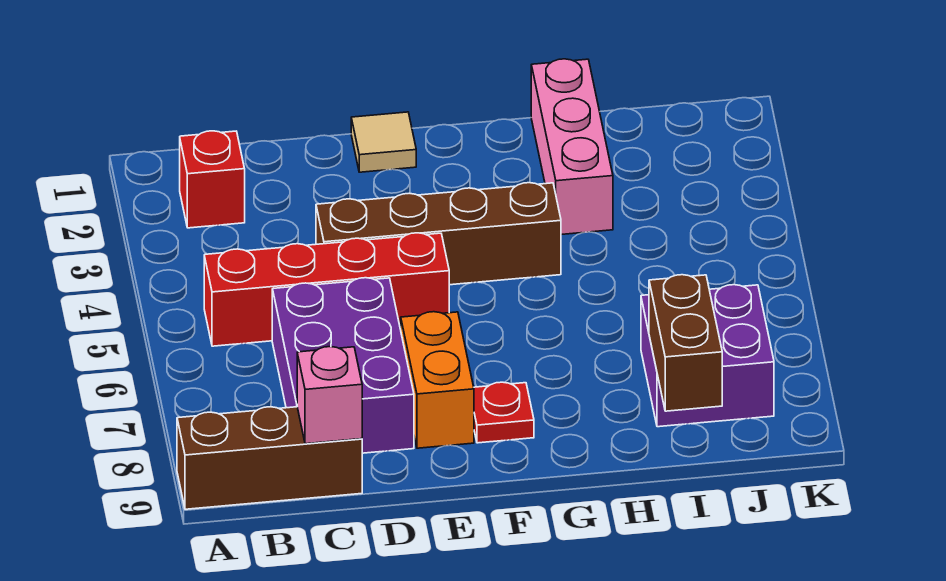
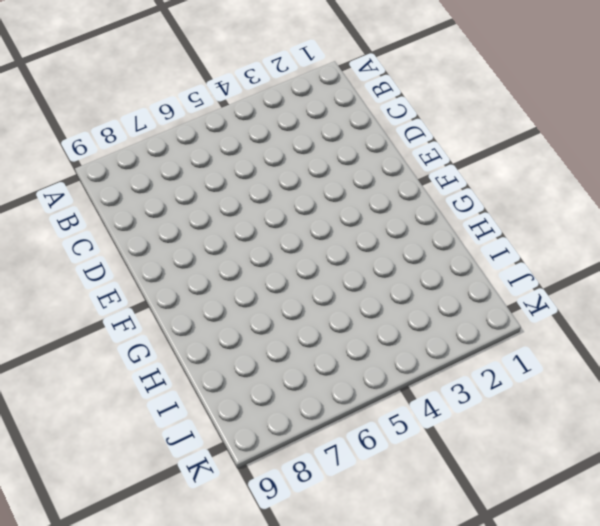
none -> brown brick A9:C9 level 1
none -> red brick B2 level 1
none -> red brick B5:E5 level 1

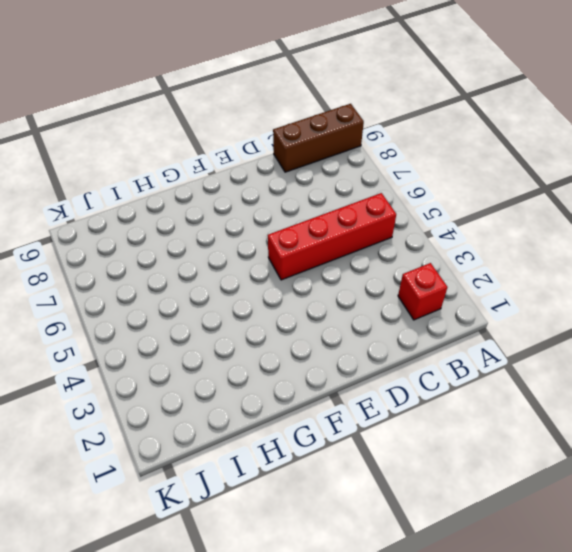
none -> purple brick C6:D8 level 1
none -> brown brick D4:G4 level 1
none -> tan tile E1 level 1

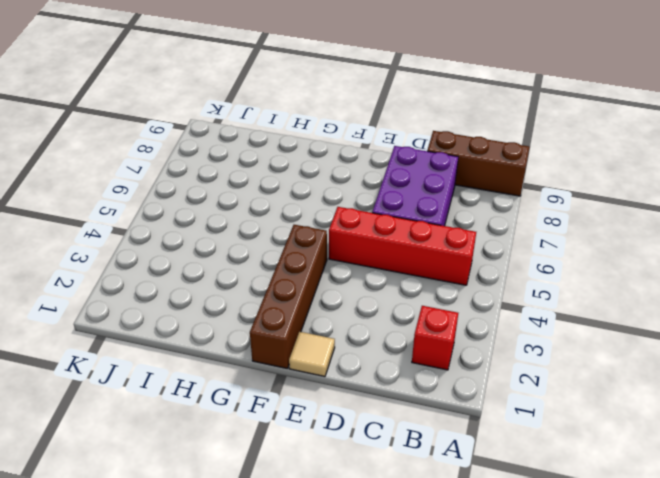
brown brick F1:F4 level 1 -> brown brick D4:G4 level 1
none -> orange brick E7:E8 level 1
none -> red plate F8 level 1
none -> pink brick H1:H3 level 1

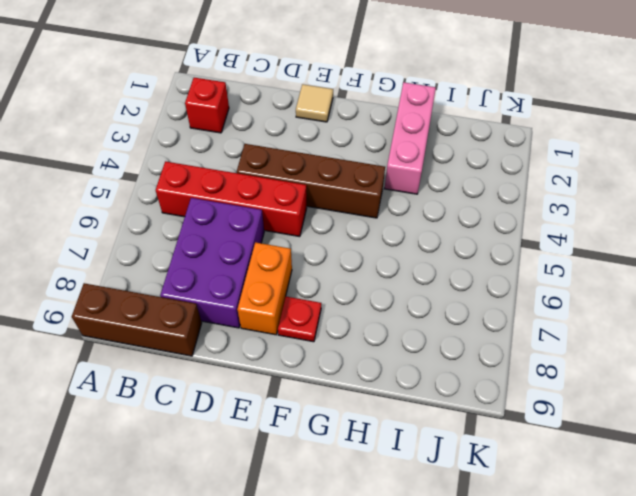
none -> purple brick I7:J8 level 1
none -> pink brick C9 level 2
none -> brown brick I8:I9 level 2

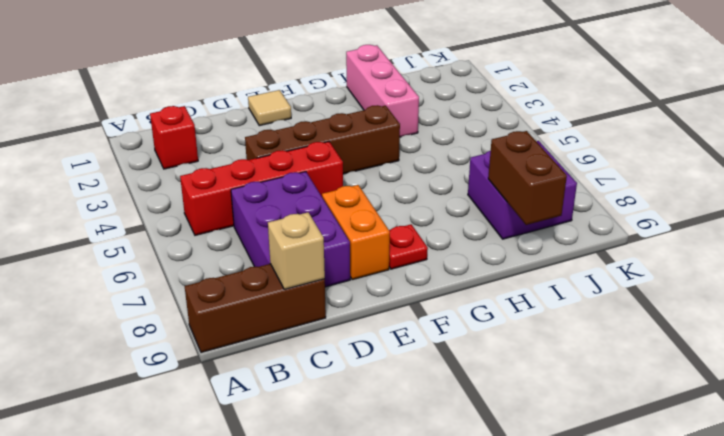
tan brick C9 level 2 -> pink brick C9 level 2

